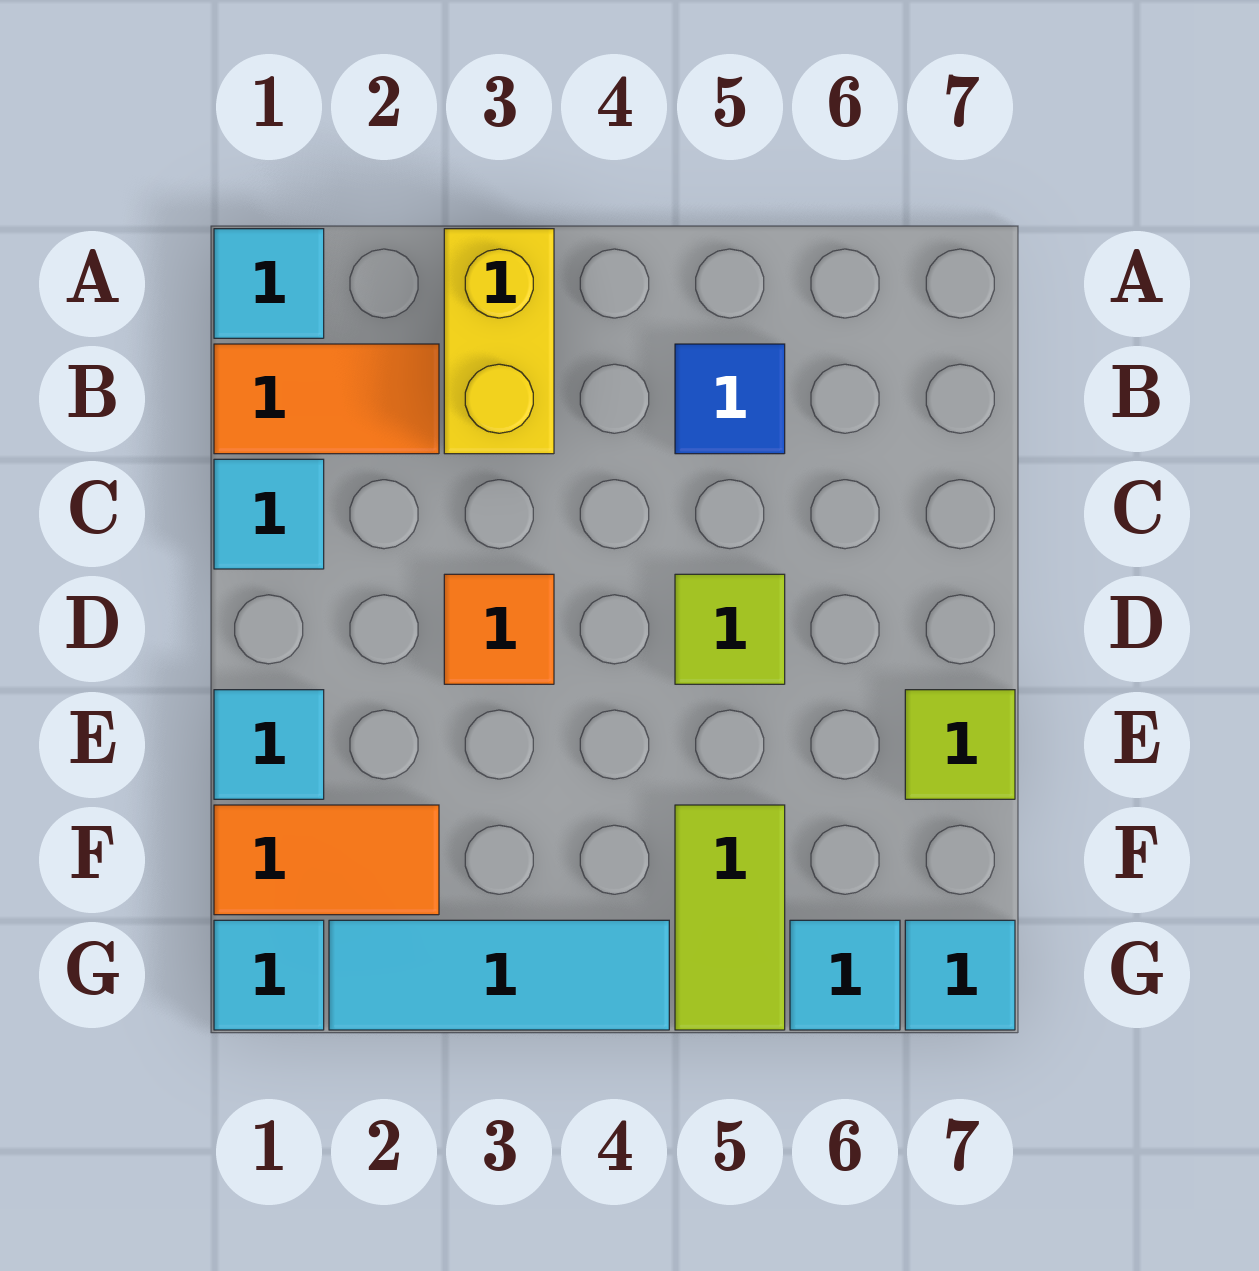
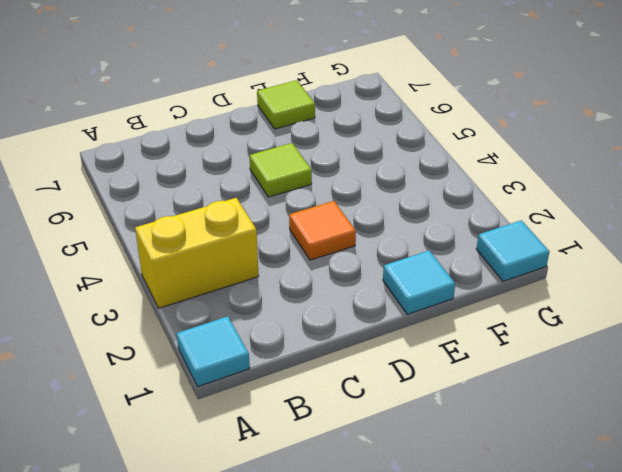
none -> orange tile B1:B2 level 1
none -> blue tile B5 level 1
none -> cyan tile C1 level 1

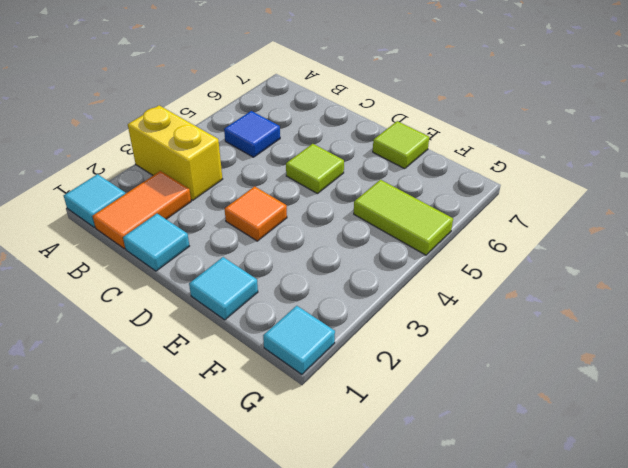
none -> orange tile F1:F2 level 1
none -> cyan tile G2:G4 level 1
none -> cyan tile G6 level 1

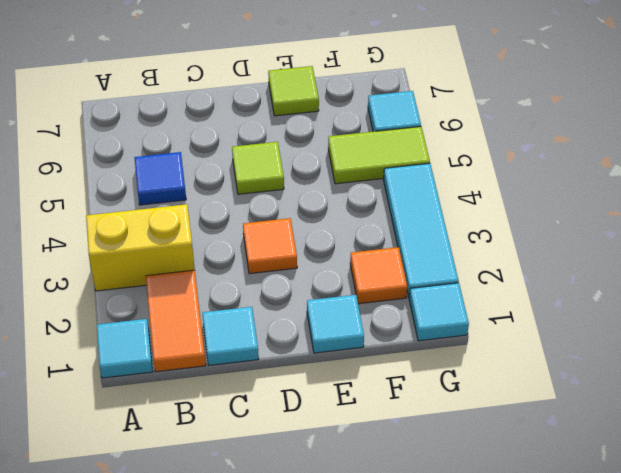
orange tile F2 level 1 -> orange tile F1:F2 level 1
none -> cyan tile G7 level 1

